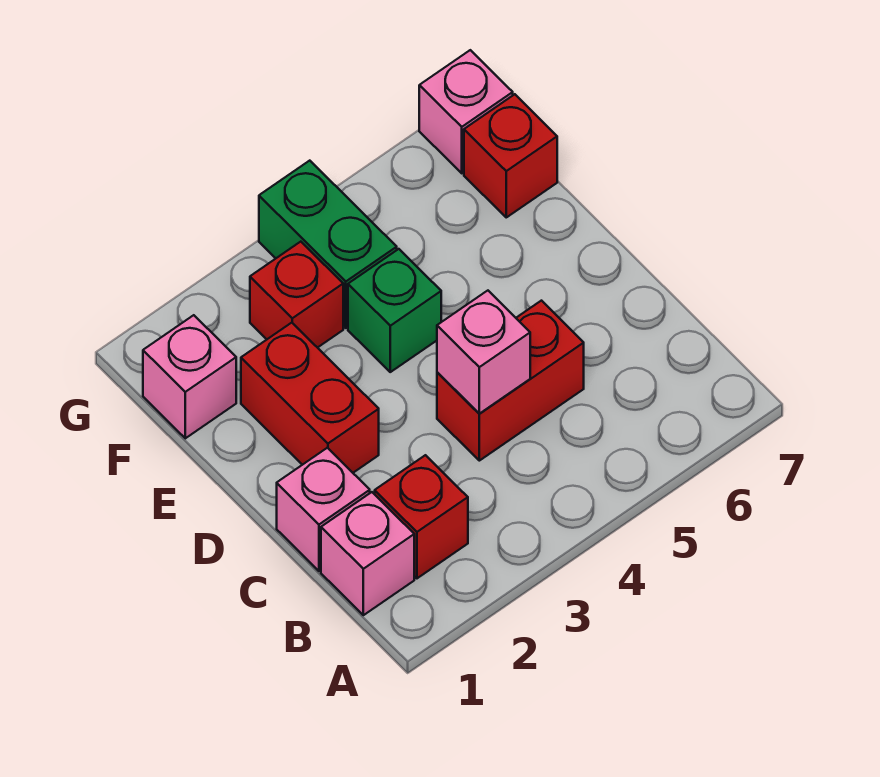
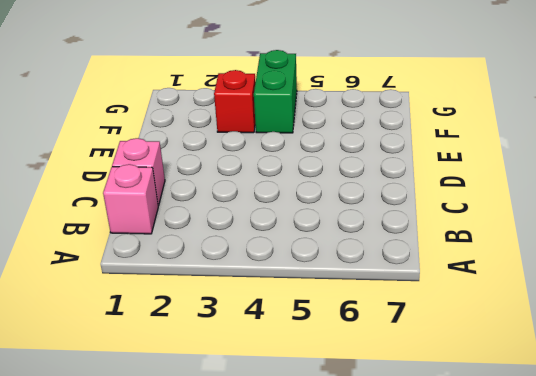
none -> red brick B2 level 1
none -> red brick C4:C5 level 1
none -> red brick D2:E2 level 1

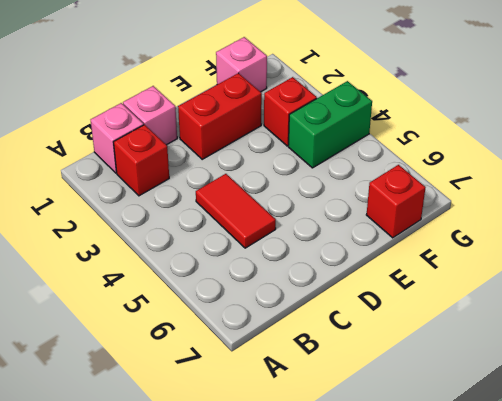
red tile C4:C5 level 1 -> red brick C4:C5 level 1
none -> green brick E4 level 1
none -> pink brick G7 level 1
none -> pink brick C4 level 2

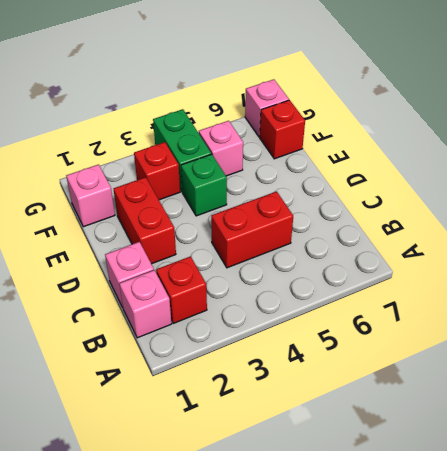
pink brick F5 level 1 -> pink brick C4 level 2

